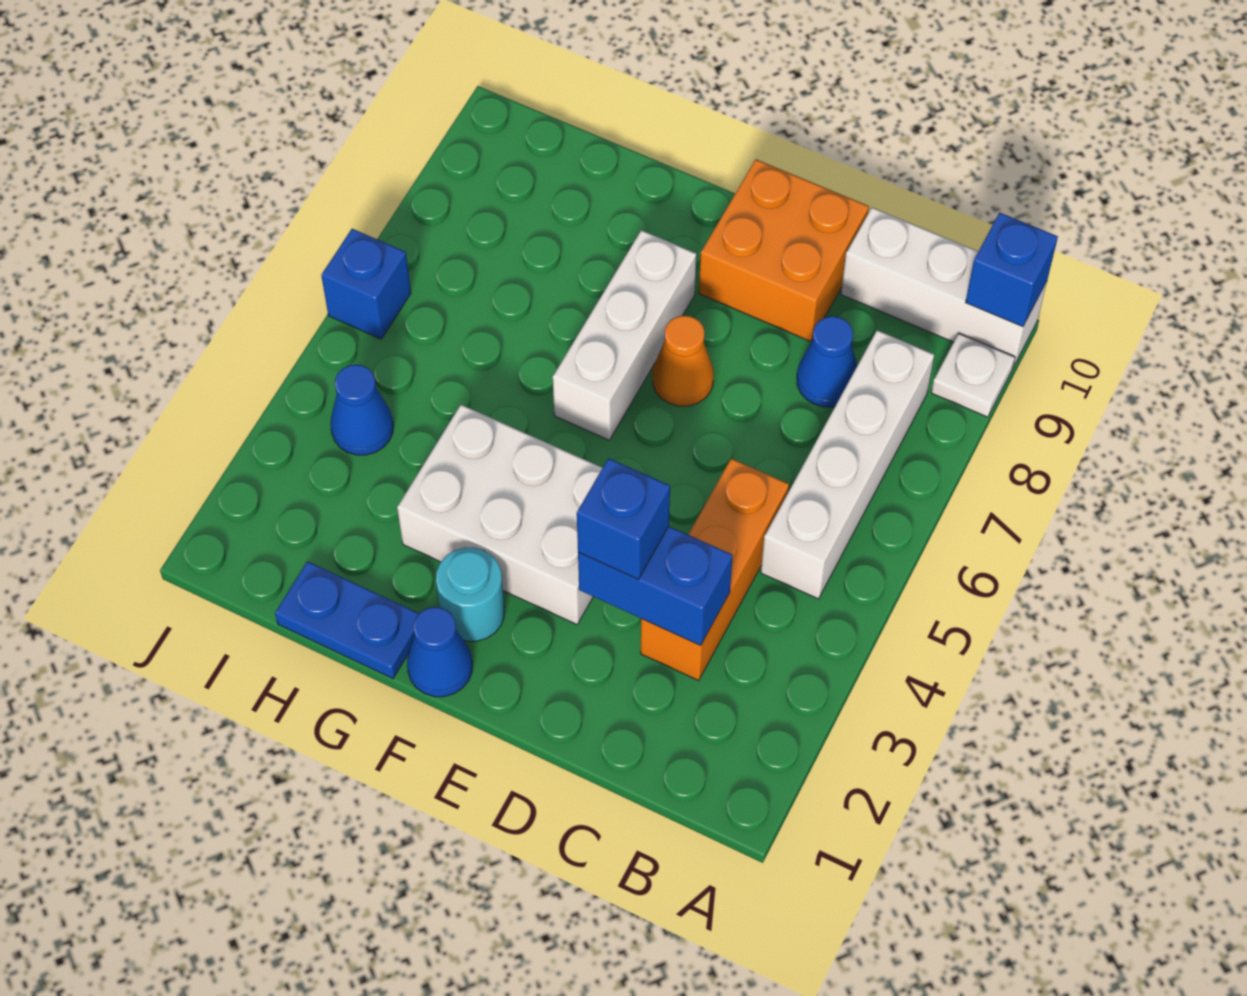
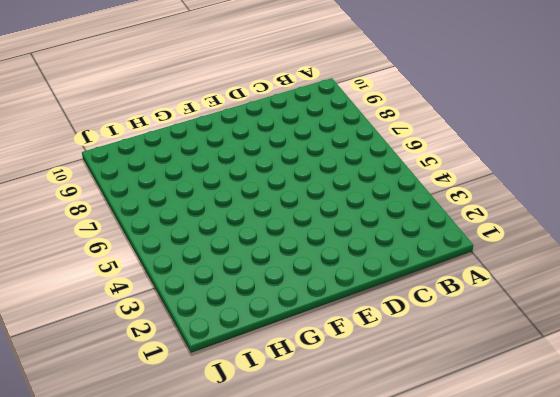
none -> white plate A9 level 1
none -> white brick A10:C10 level 1
none -> white brick B5:B8 level 1

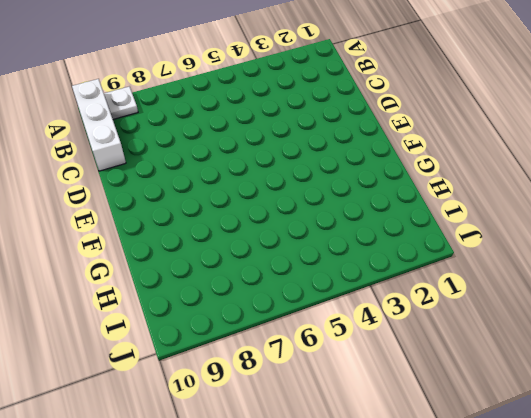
none -> white brick B5:B8 level 1
none -> orange brick C3:C5 level 1
none -> blue cone C8 level 1

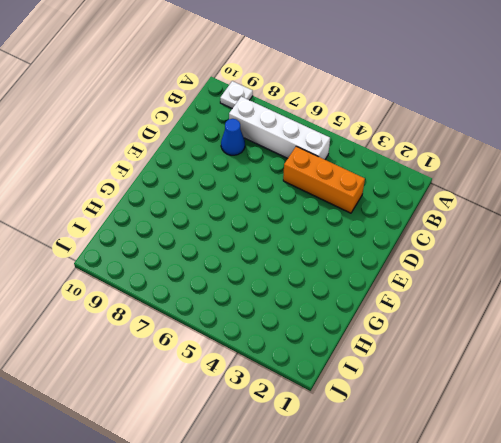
none -> white brick A10:C10 level 1
none -> orange brick D9:E10 level 1
none -> white brick E3:G4 level 1

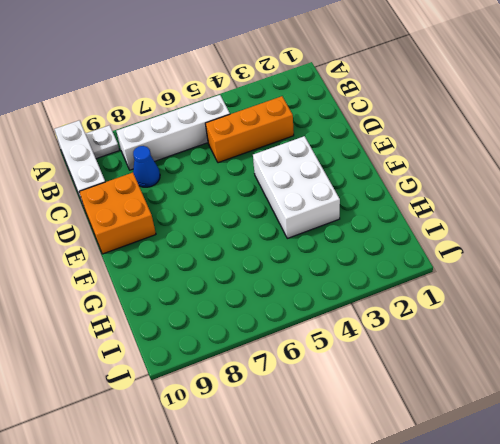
none -> orange cone E7 level 1
none -> blue cone F1 level 1
none -> cyan round brick F2 level 1

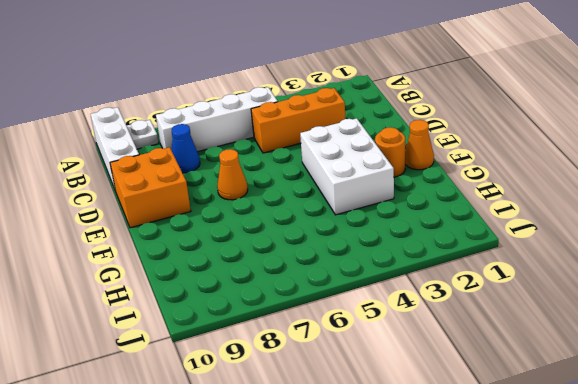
orange cone F1 level 1 -> blue cone F1 level 1
orange round brick F2 level 1 -> cyan round brick F2 level 1
none -> white brick F6:F8 level 1
none -> blue plate G1:H1 level 1
none -> blue cone I4 level 1

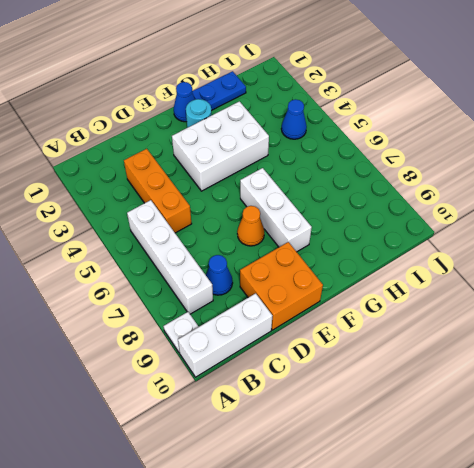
none -> blue brick J6 level 1
none -> blue brick A10 level 2
none -> blue brick C3:D3 level 2

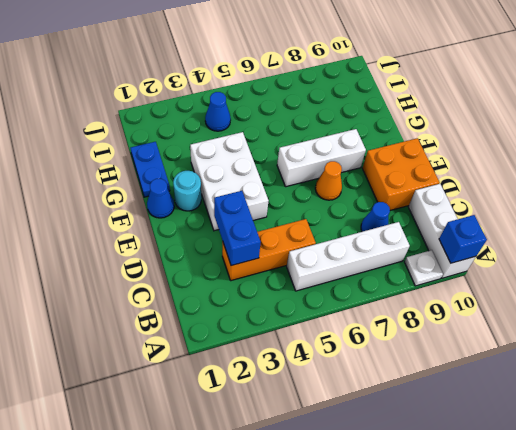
none -> blue brick J6 level 1
none -> blue brick D3 level 3

